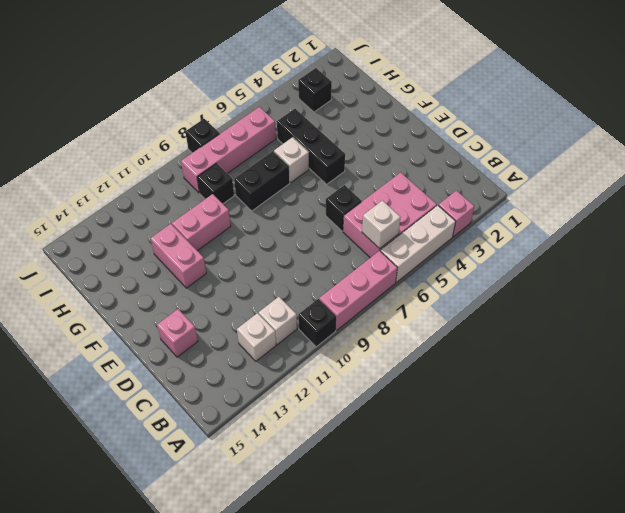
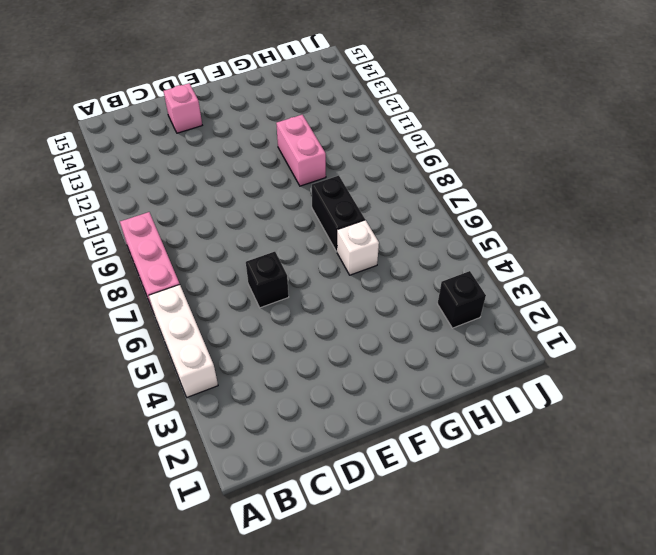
none -> pink brick A3 level 1
none -> black brick A10 level 1
none -> pink brick B4:C6 level 1

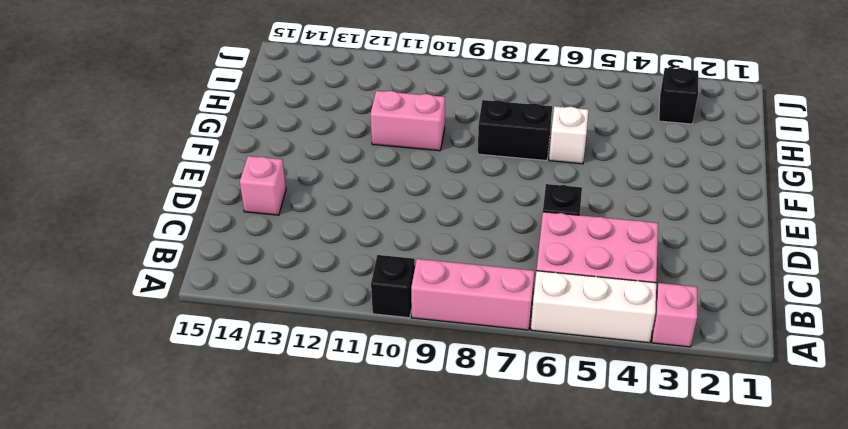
none -> white brick B11 level 1
none -> white brick B12 level 1
none -> black brick F5:H5 level 1

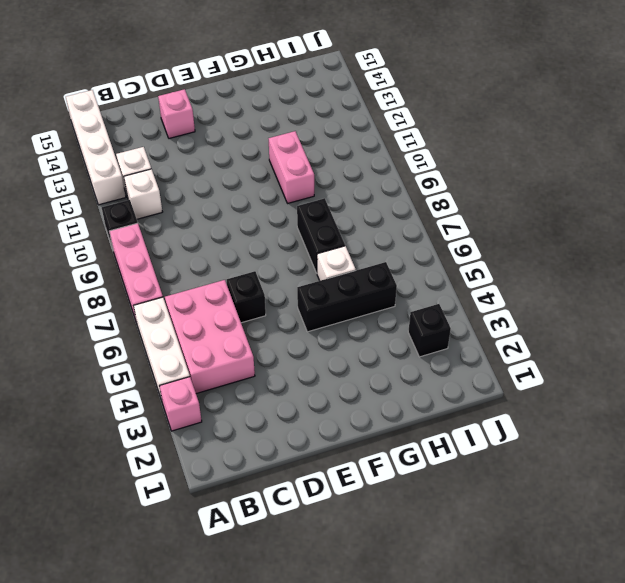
white brick A12:A15 level 1 -> none
none -> pink brick F12:G12 level 1
none -> black brick H9 level 1
none -> pink brick I6:I9 level 1

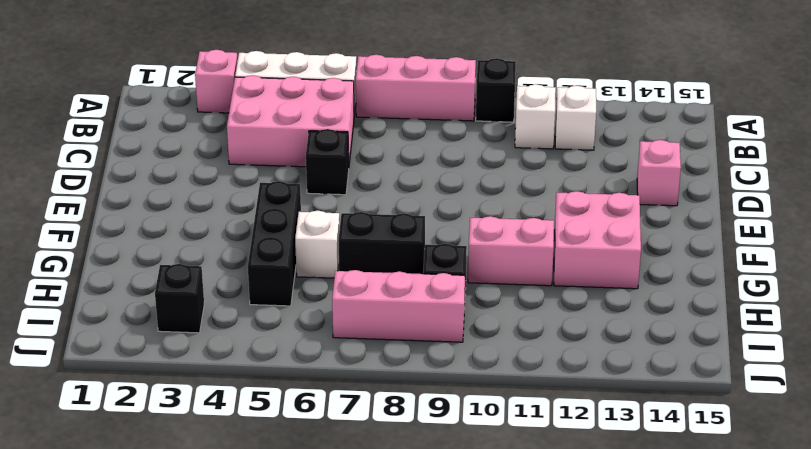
pink brick F12:G13 level 1 -> pink brick F12:G12 level 1
pink brick I7:I9 level 1 -> pink brick I6:I9 level 1
none -> black brick J8 level 1
none -> white brick B6 level 2

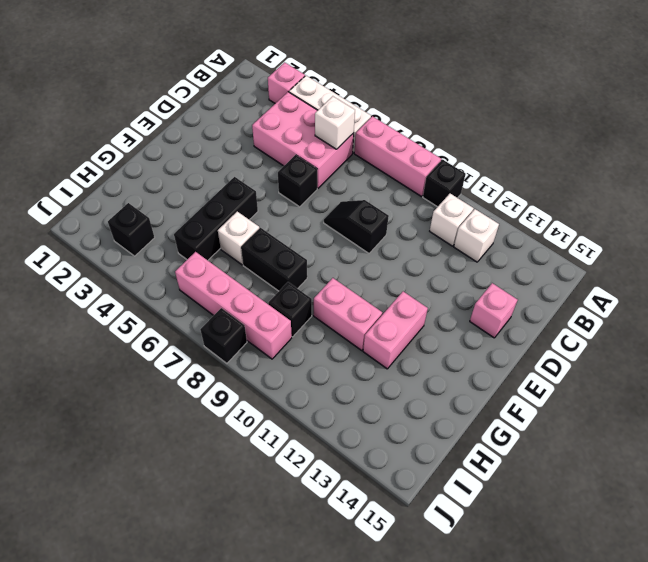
black slope D8:D9 level 1 top 9 -> none

